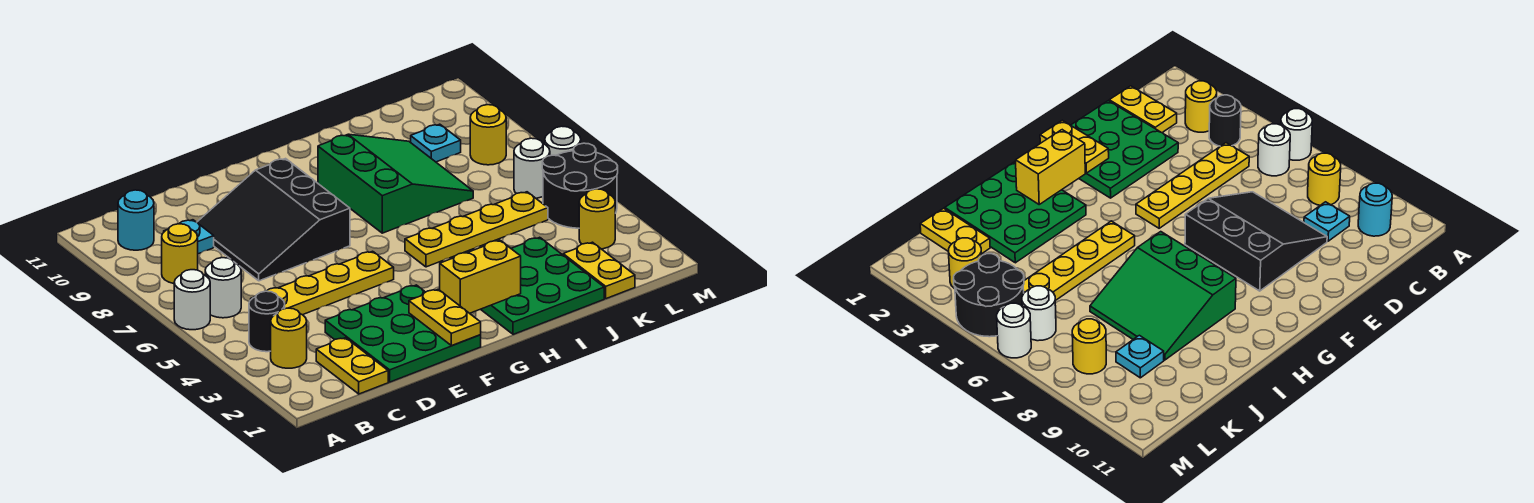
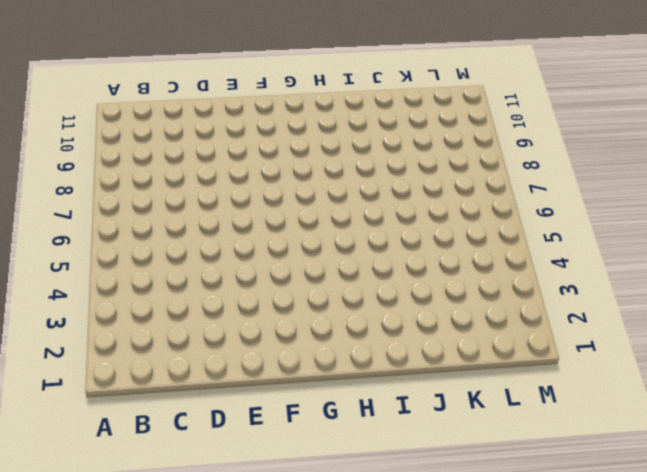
none -> white round brick A6 level 1
none -> yellow round brick B3 level 1
none -> black round brick B4 level 1

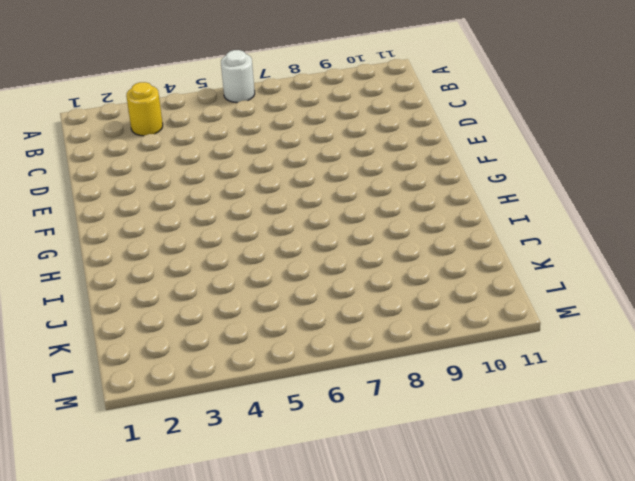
none -> black round brick B4 level 1
none -> white round brick B6 level 1
none -> yellow round brick B8 level 1

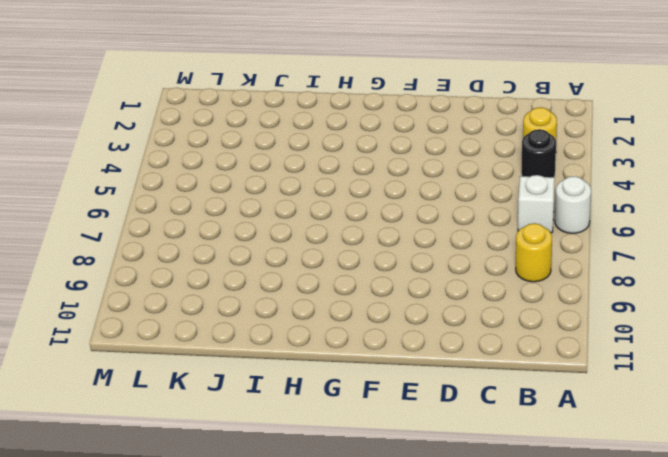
white brick B6 level 1 -> white round brick B6 level 1
none -> cyan round brick B10 level 1
none -> yellow plate C1:C2 level 1
none -> yellow plate C5:F5 level 1

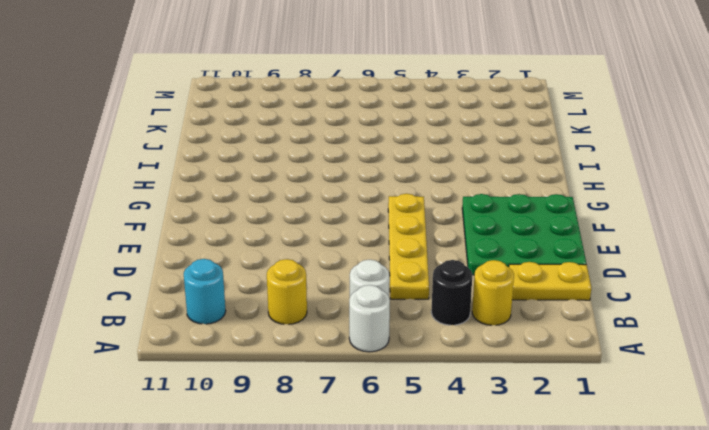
none -> cyan plate C9 level 1
none -> black slope D7:F9 level 1 top F
none -> green plate H1:J3 level 1

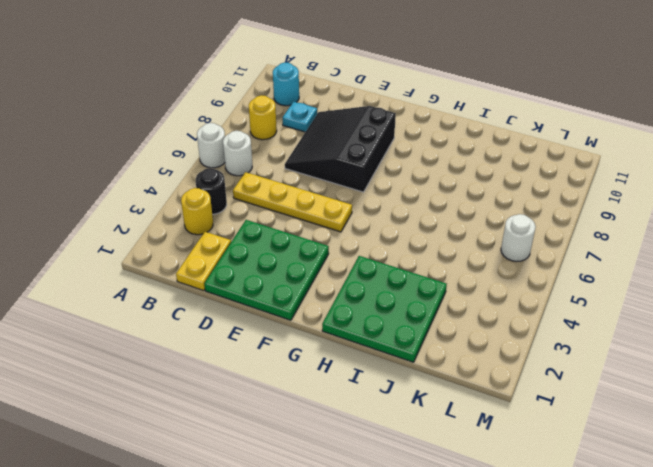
none -> yellow plate H5:K5 level 1
none -> green slope H7:J9 level 1 top H
none -> yellow plate K1:K2 level 1

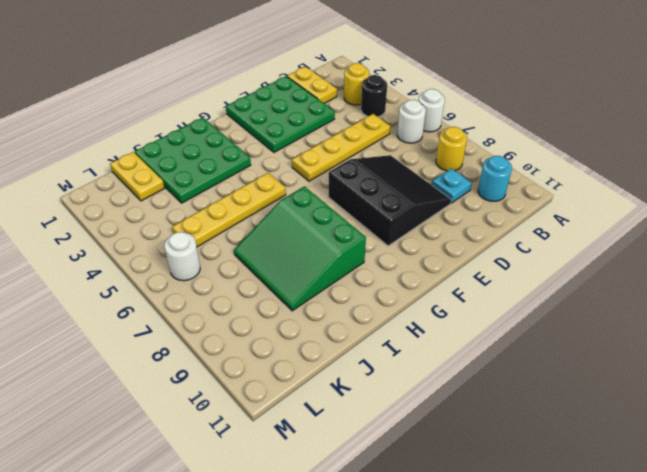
none -> cyan plate K9 level 1
none -> yellow round brick L3 level 1
none -> black round brick L4:M5 level 1

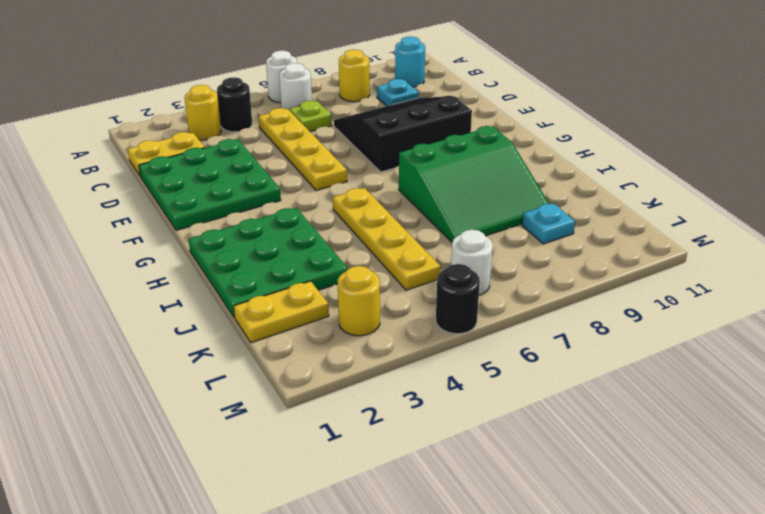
lime plate C6 level 1 -> none
black round brick M5 level 1 -> black round brick L4:M5 level 1
none -> yellow round brick L8 level 1
none -> white round brick M6 level 1
none -> yellow plate F1:F2 level 2

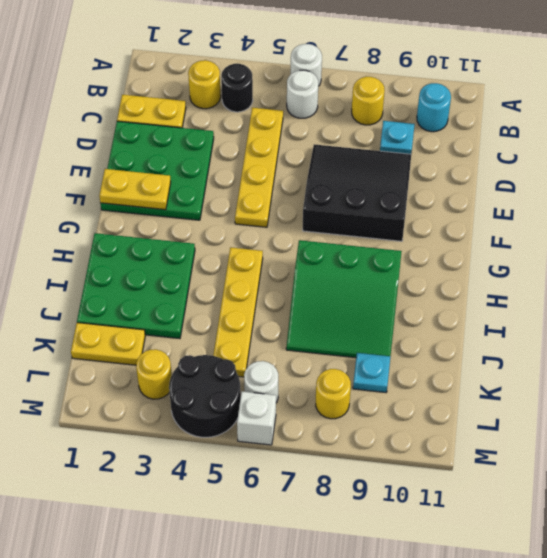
white brick M6 level 1 -> white round brick M6 level 1
none -> yellow brick G2:H2 level 2

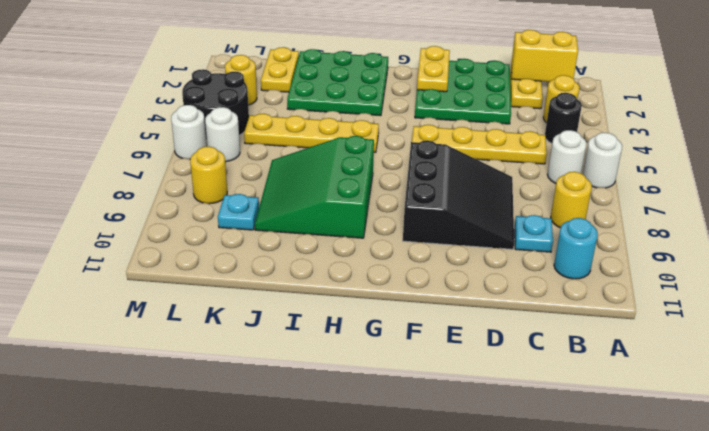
yellow brick B1:C1 level 2 -> yellow brick G2:H2 level 2

